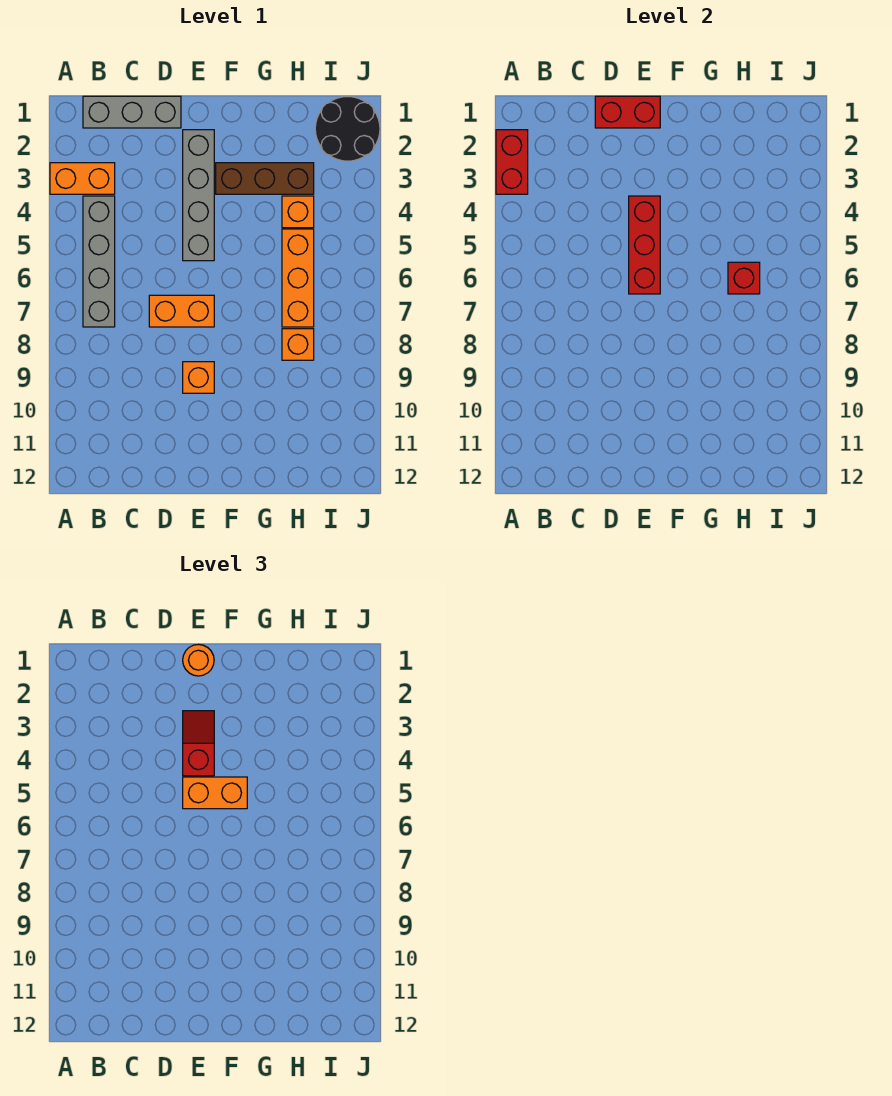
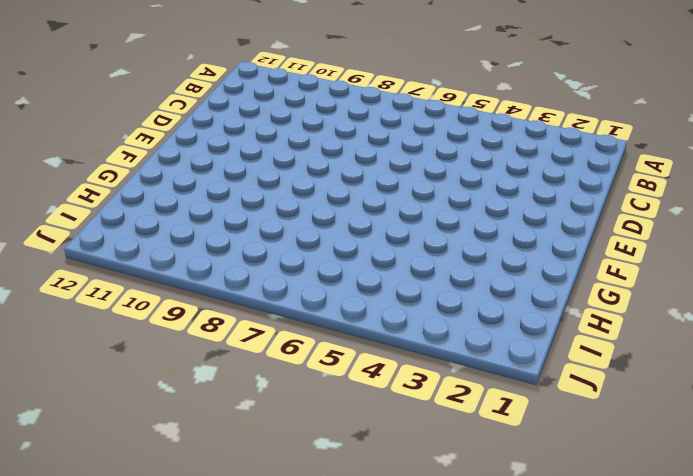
none -> orange brick A3:B3 level 1
none -> grey brick B1:D1 level 1
none -> grey brick B4:B7 level 1

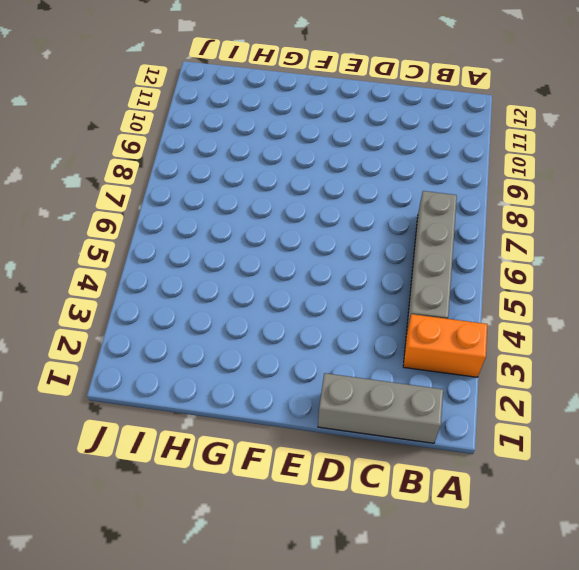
none -> orange brick D7:E7 level 1
none -> grey brick E2:E5 level 1
none -> orange brick E9 level 1

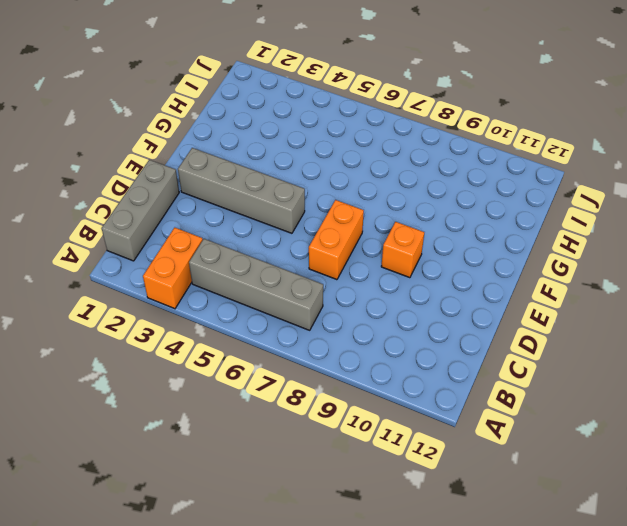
none -> brown brick F3:H3 level 1
none -> orange brick H4 level 1
none -> orange brick H5:H7 level 1

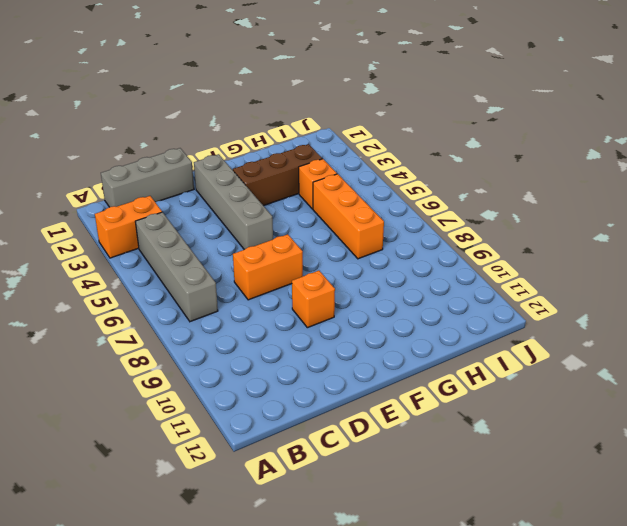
none -> orange brick H8 level 1
none -> black round brick I1:J2 level 1
none -> red brick A2:A3 level 2

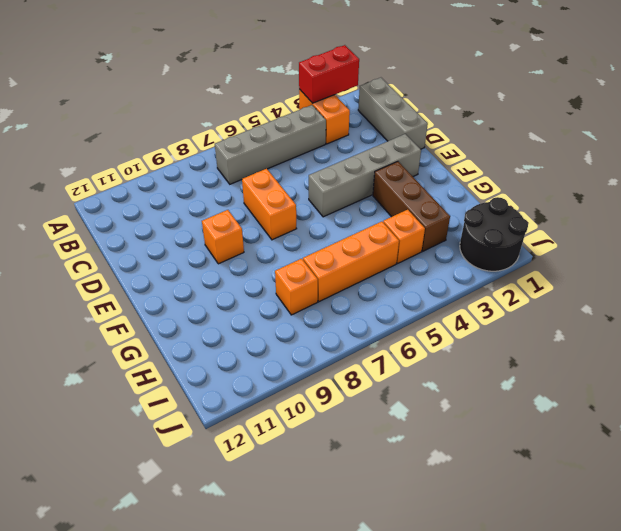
none -> red brick D1:E1 level 2
none -> red brick E4:E6 level 2
none -> red brick H6 level 2

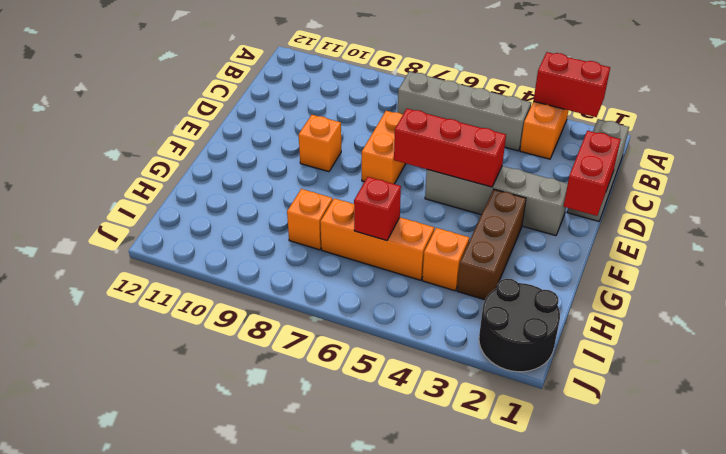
none -> orange round brick E1 level 3
none -> red slope E3:E4 level 3 top 4
none -> orange brick E5:F5 level 3

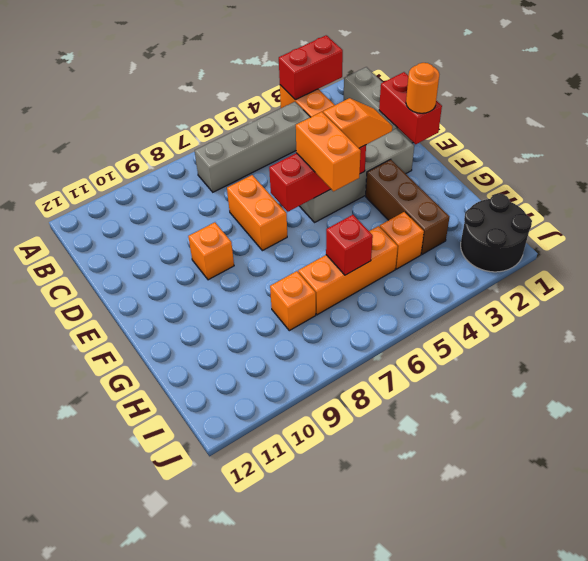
orange slope E3:E4 level 3 top 4 -> red slope E3:E4 level 3 top 4

